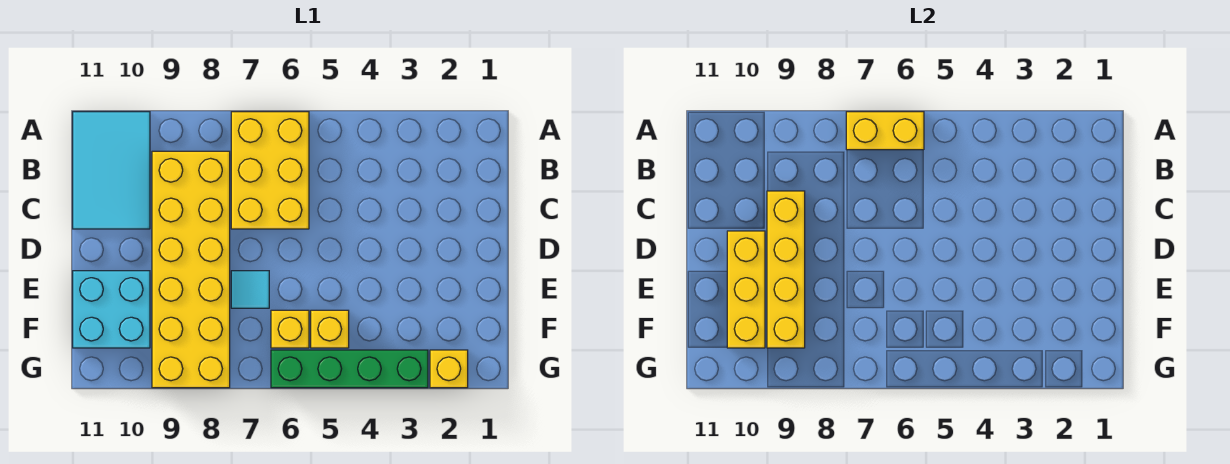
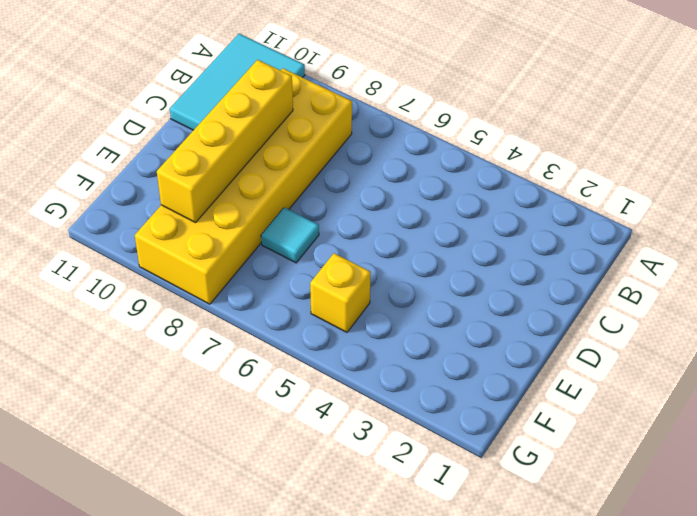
none -> yellow brick A6:C7 level 1
none -> cyan brick E10:F11 level 1
none -> yellow brick F6 level 1

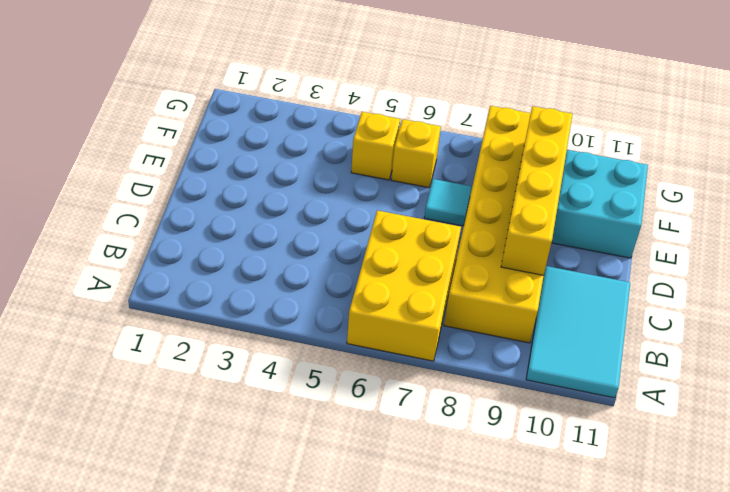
none -> yellow brick G2 level 1
none -> green brick G3:G6 level 1
none -> yellow brick A6:A7 level 2

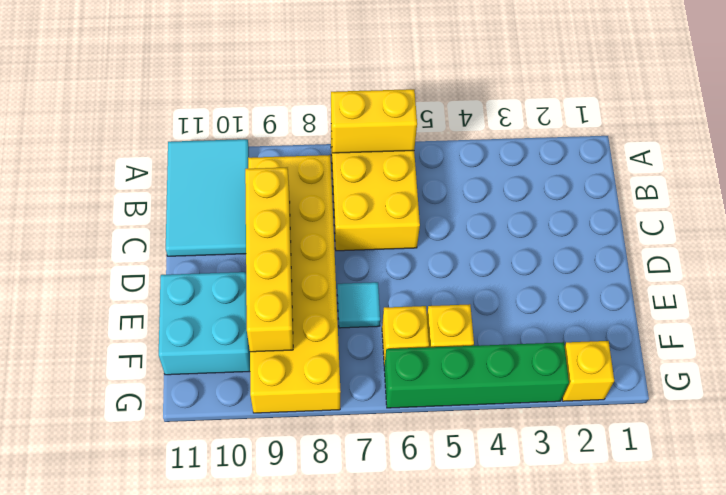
none -> yellow brick D10:F10 level 2

